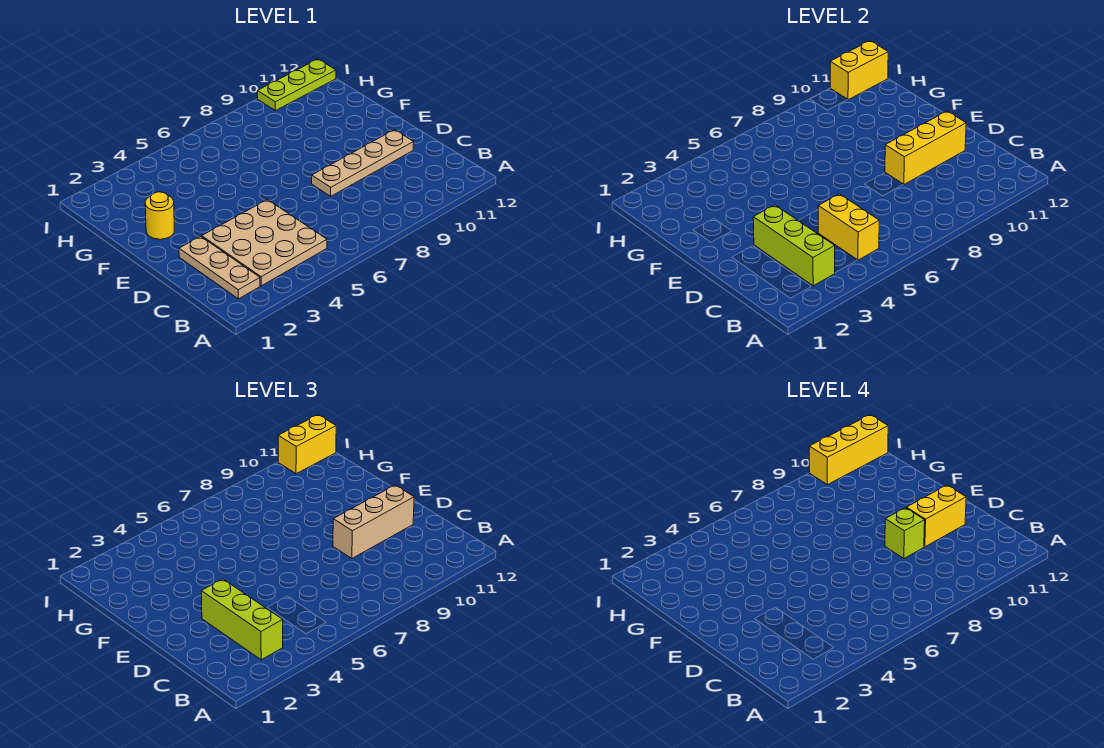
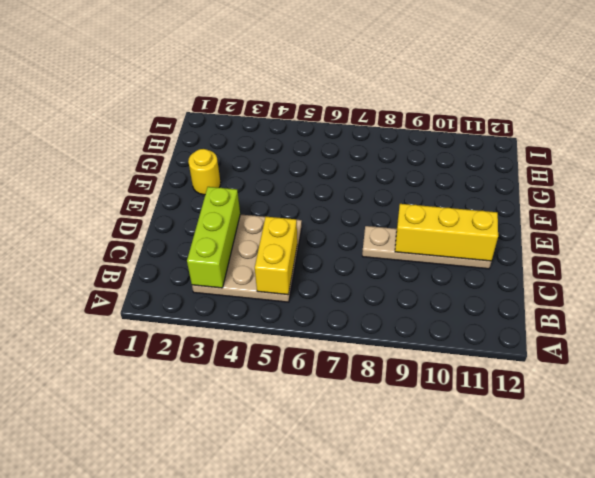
none -> tan plate B2:D2 level 1
none -> lime plate I10:I12 level 1
none -> yellow brick I11:I12 level 2

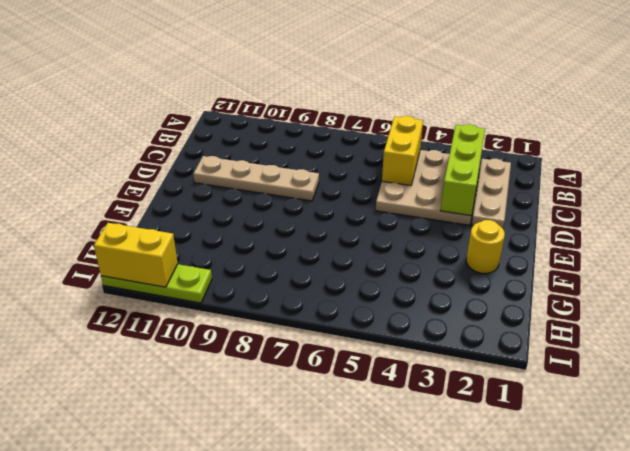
none -> yellow brick D9:D11 level 2
none -> lime brick B3:D3 level 3
none -> tan brick D9:D11 level 3

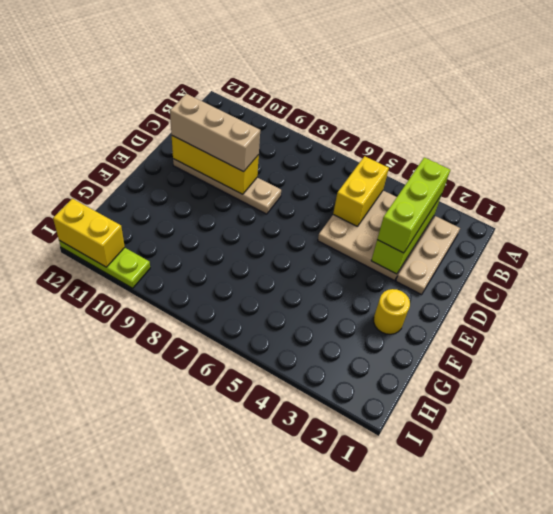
none -> yellow brick I11:I12 level 3
none -> lime brick D9 level 4
none -> yellow brick D10:D11 level 4

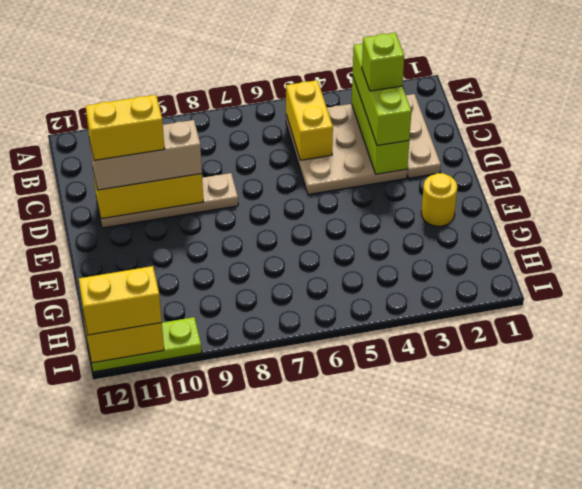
lime brick C3 level 4 -> lime brick D9 level 4
none -> yellow brick I10:I12 level 4

